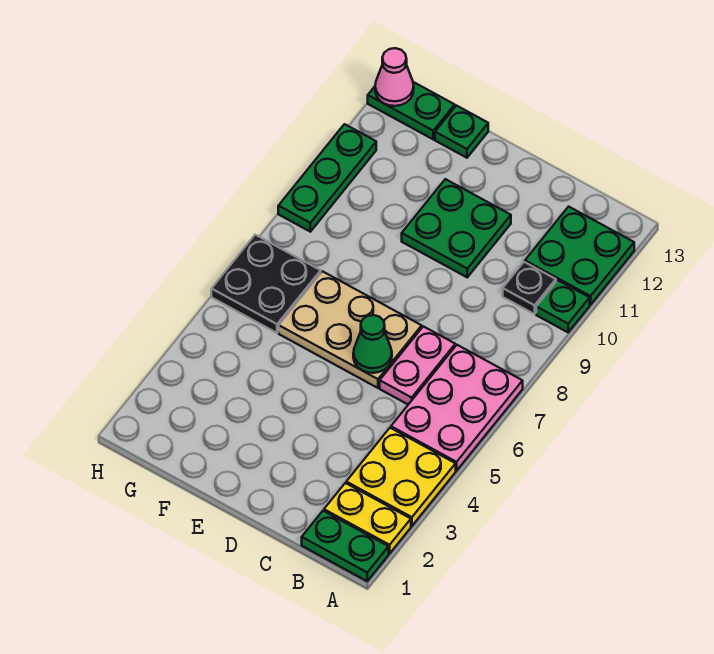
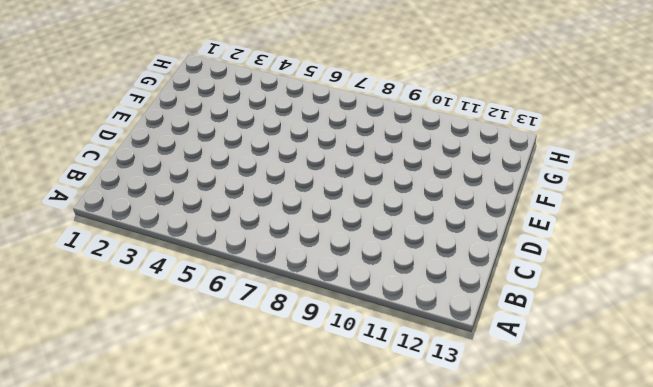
none -> green plate A1:B1 level 1
none -> yellow plate A2:B2 level 1
none -> yellow plate A3:B4 level 1

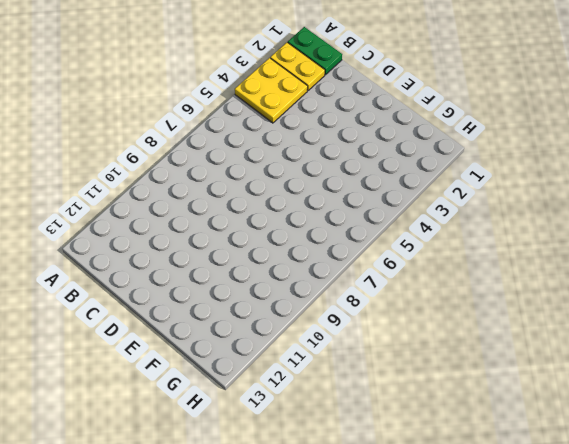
none -> pink plate A5:B7 level 1
none -> green plate A10 level 1
none -> green plate A11:B12 level 1

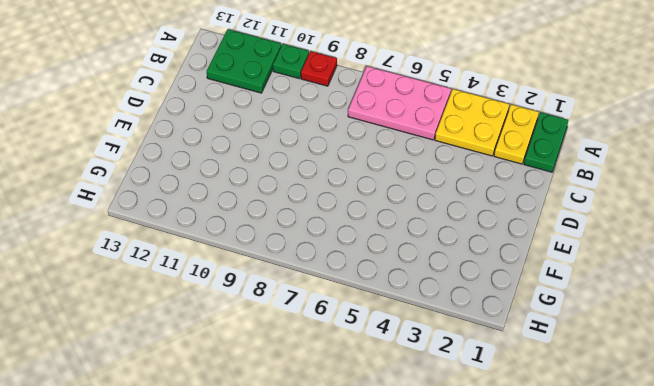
red plate A9 level 1 -> none
none -> black plate B10 level 1
none -> pink plate C6:C7 level 1
none -> tan plate D6:F7 level 1

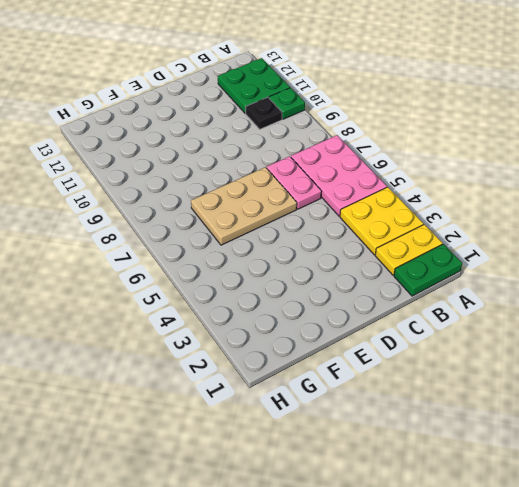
none -> green plate D10:E11 level 1
none -> green plate F13 level 1
none -> black plate G6:H7 level 1

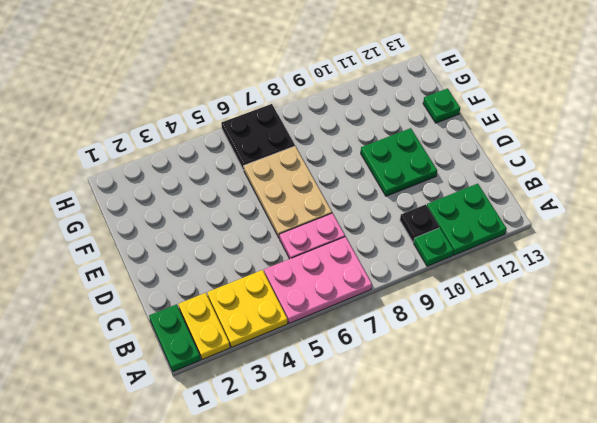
none -> green plate G13:H13 level 1
none -> green plate H9:H11 level 1
none -> green cone D6 level 2

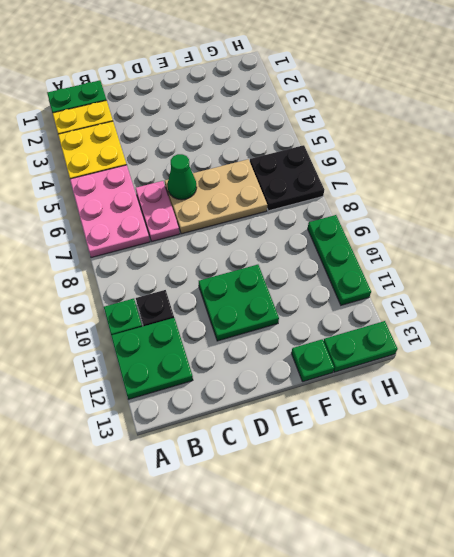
none -> pink cone H13 level 2

